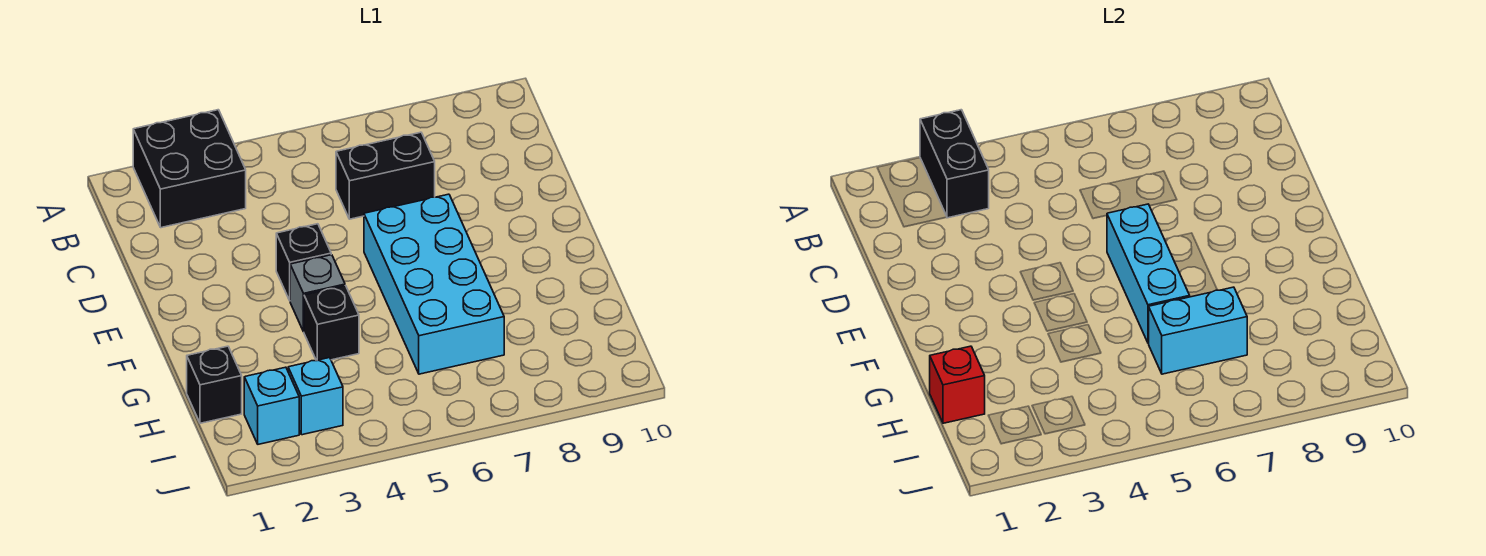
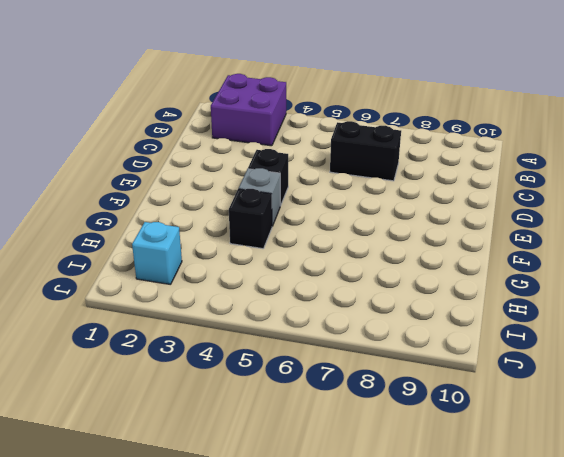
purple brick A2:B3 level 1 -> black brick A2:B3 level 1
none -> cyan brick E6:H7 level 1
none -> black brick H1 level 1
none -> cyan brick I3 level 1

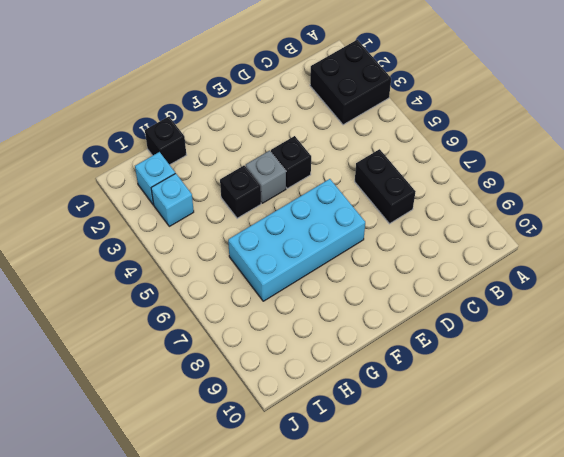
none -> black brick A3:B3 level 2
none -> cyan brick E6:G6 level 2
none -> red brick H1 level 2

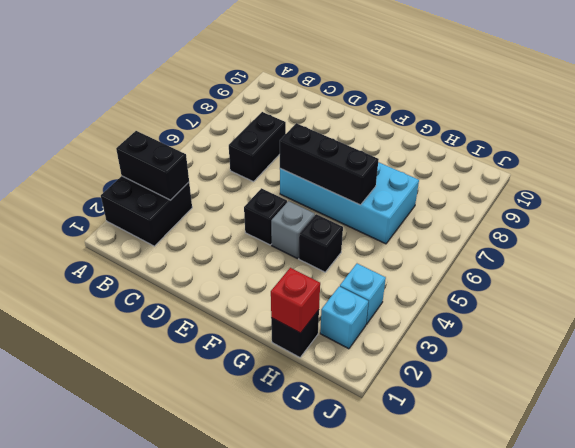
black brick E6:G6 level 2 -> cyan brick E6:G6 level 2
none -> cyan brick H6:H7 level 2

